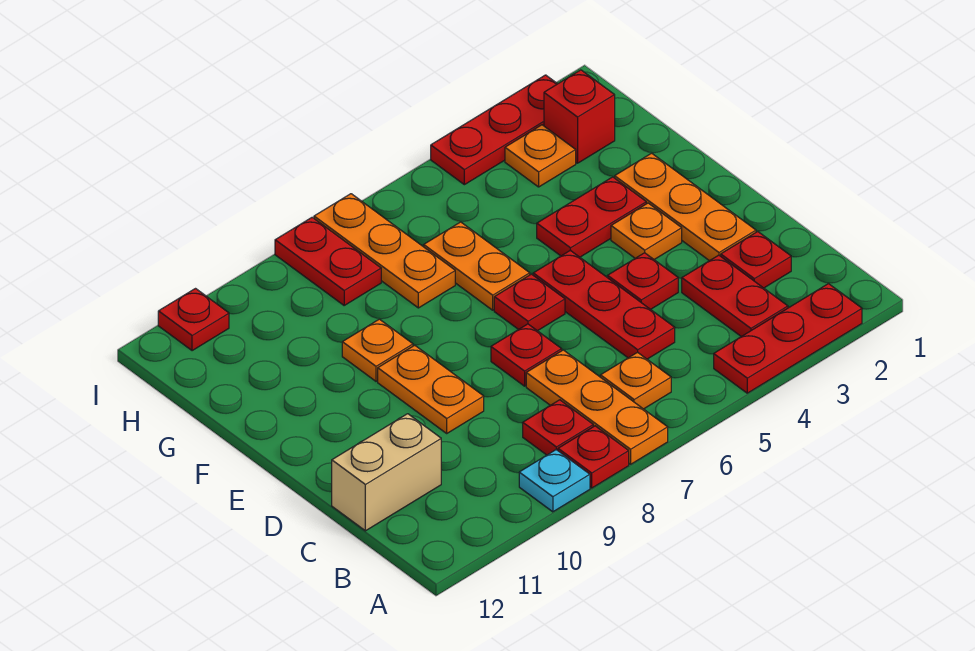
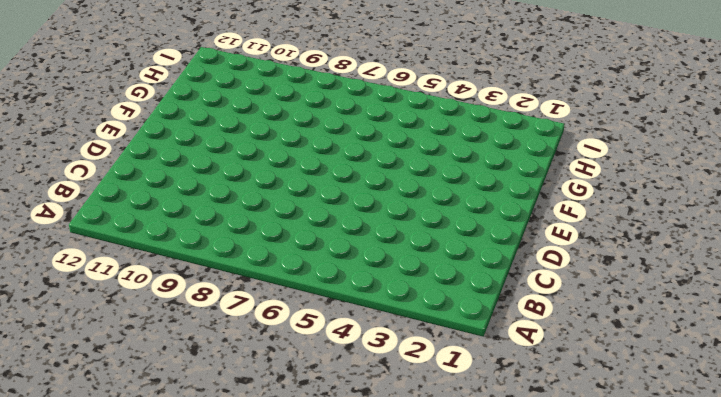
none -> red plate A2:A4 level 1
none -> orange plate A7:C7 level 1
none -> red plate A8 level 1

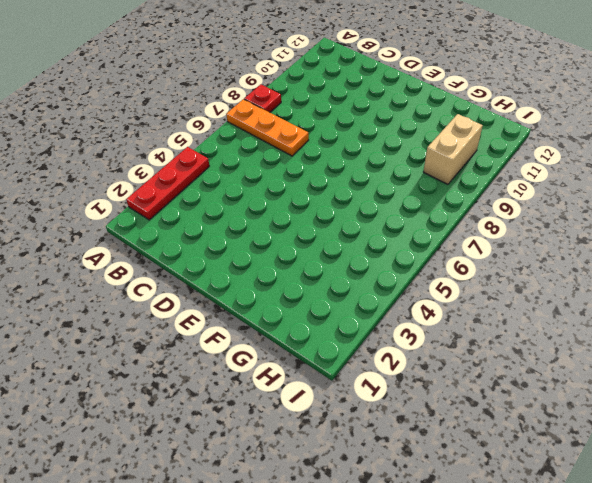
tan brick H9:H10 level 1 -> tan brick C11:C12 level 1
none -> cyan plate A9 level 1
none -> red plate B3:C3 level 1
none -> orange plate B6 level 1

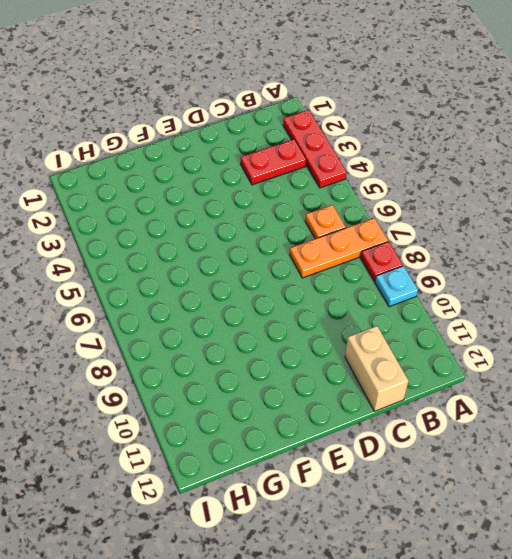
none -> red plate B8 level 1
none -> red plate C2 level 1
none -> red plate C5:E5 level 1

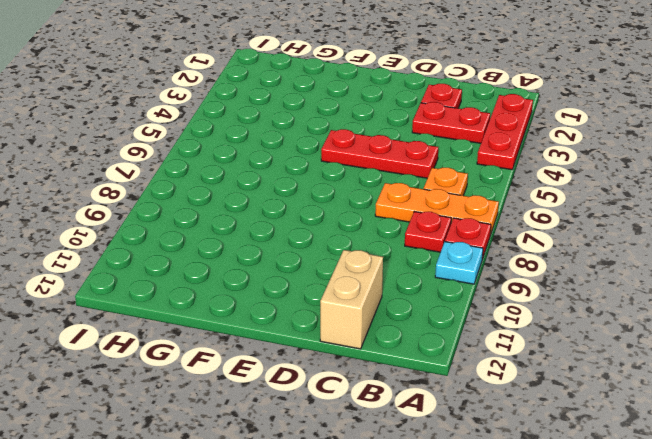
none -> orange plate D2:F2 level 1
none -> red plate D4 level 1
none -> red plate D7 level 1

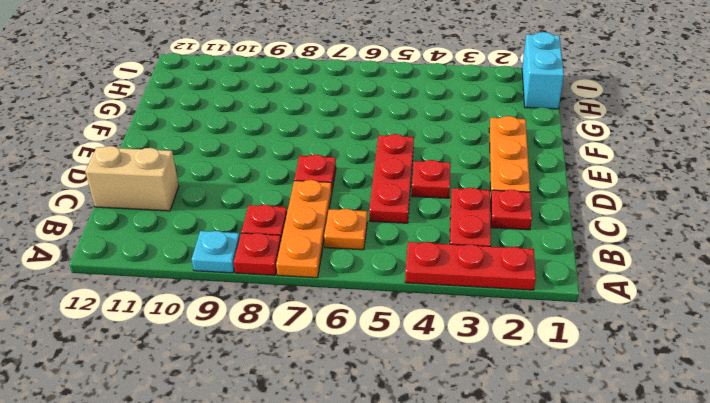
cyan brick H1:I1 level 1 -> none
none -> orange plate D9:E9 level 1
none -> orange plate E3 level 1
none -> red plate E6 level 1

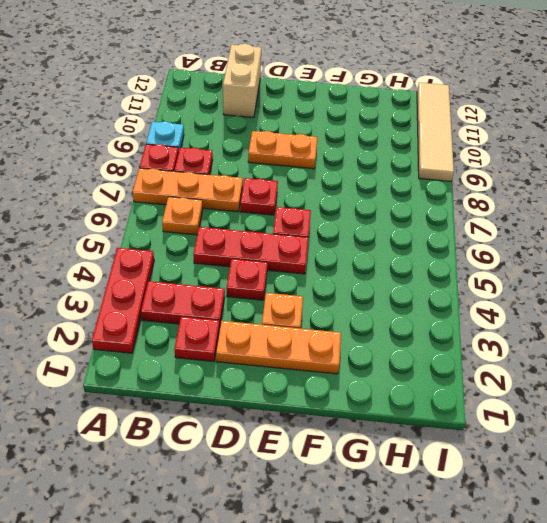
tan tile I9:I12 level 1 -> red plate I11 level 1
none -> red plate F3:F4 level 1
none -> orange plate F6:G6 level 1
none -> orange plate F9 level 1

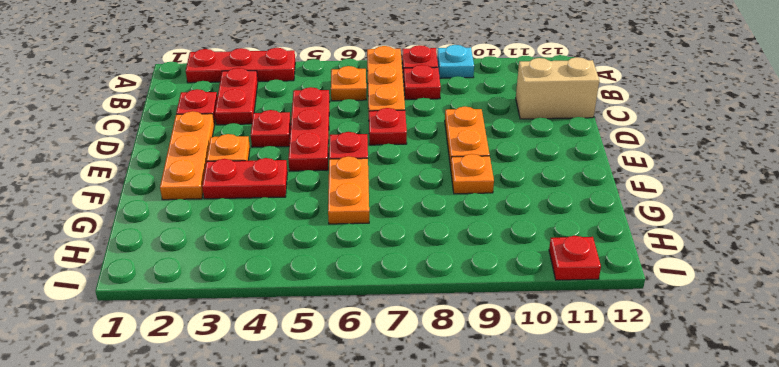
none -> orange plate G7:I7 level 1
none -> red brick H2 level 1
none -> orange plate H3 level 1

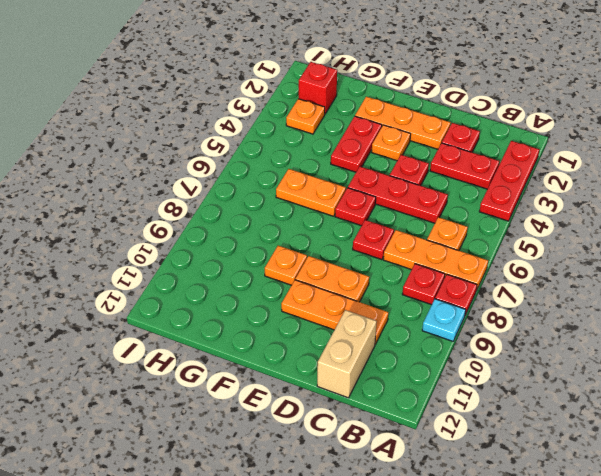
orange plate C10:E10 level 1 -> orange plate G7:I7 level 1
none -> red plate H8:I8 level 1
none -> red plate I2:I4 level 1
none -> red plate I11 level 1

